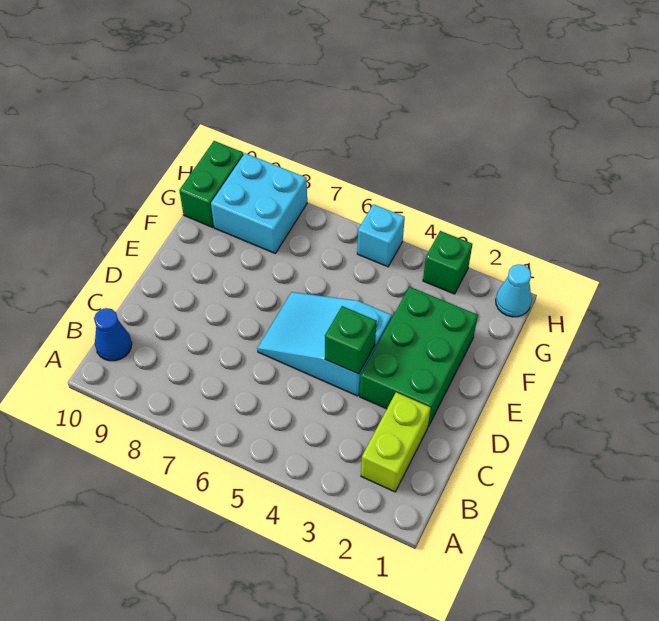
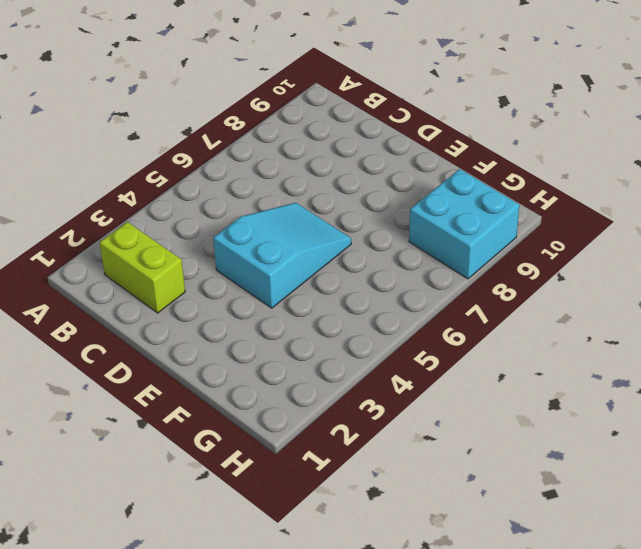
none -> blue cone B10 level 1
none -> green brick D2:F3 level 1

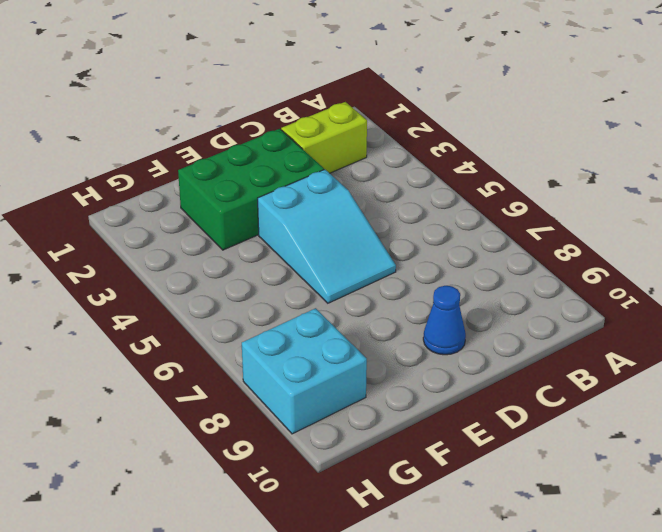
blue cone D9 level 1 -> blue cone B10 level 1
none -> green brick G10:H10 level 1
none -> cyan cone H1 level 1

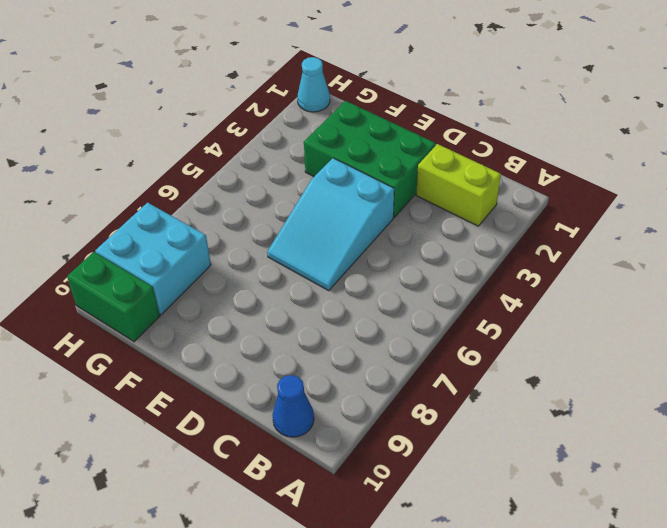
none -> green brick H3 level 1
none -> cyan brick H5 level 1

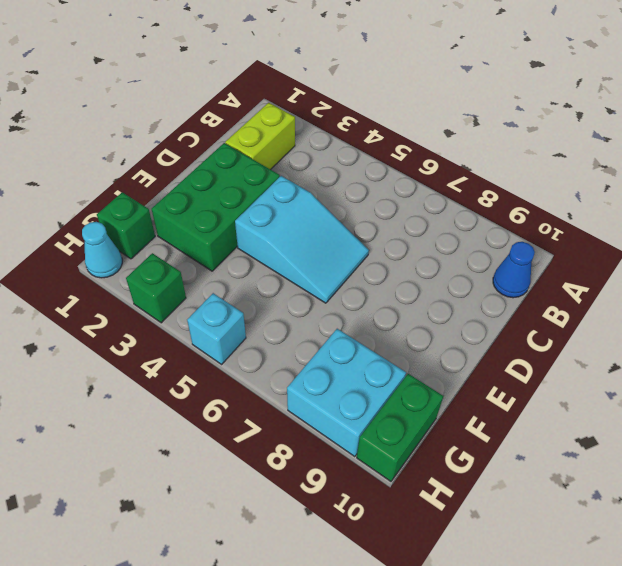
green brick G1 level 1 -> green brick D4 level 2

